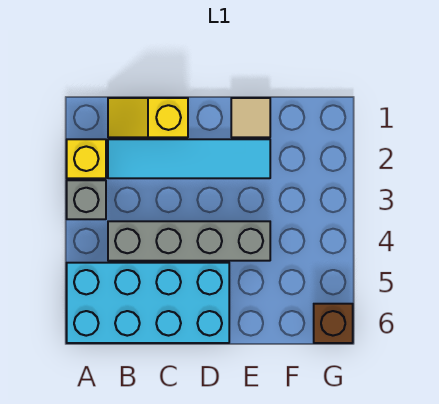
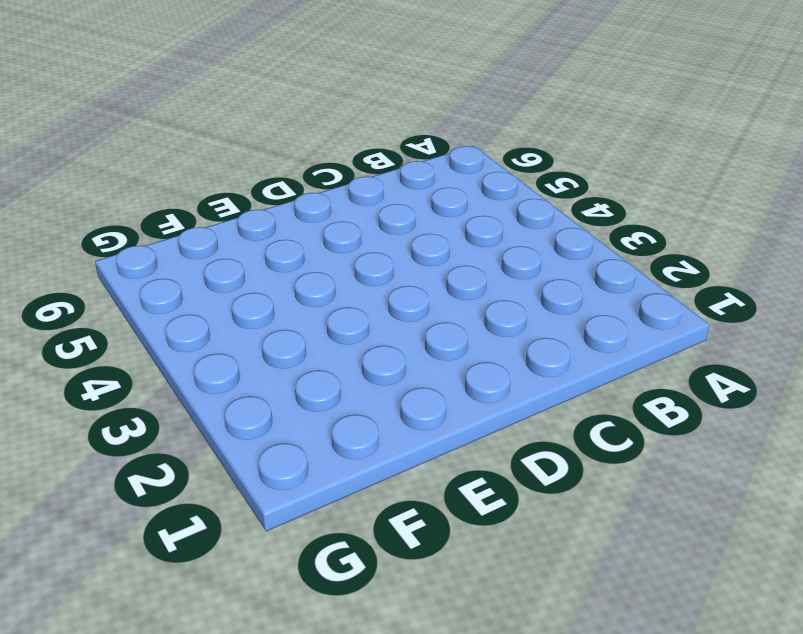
none -> yellow brick A2 level 1
none -> grey brick A3 level 1

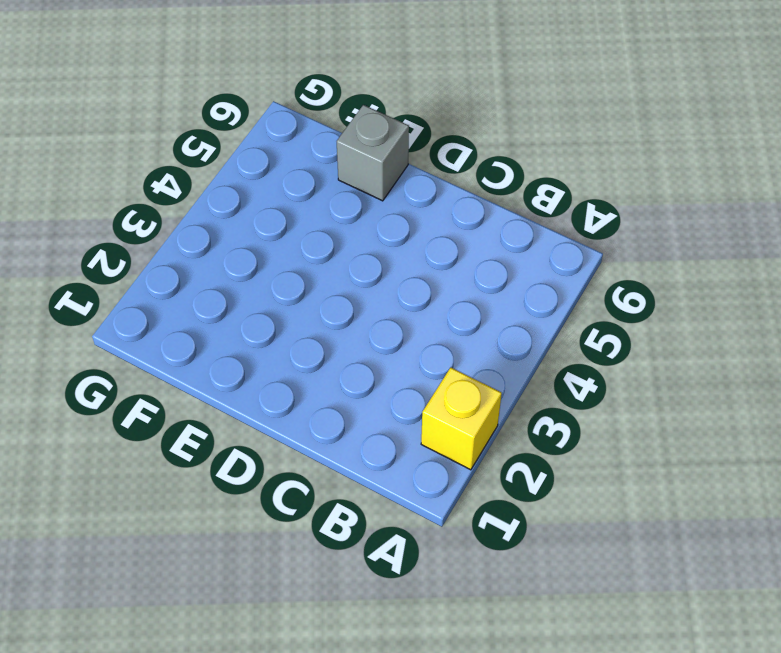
grey brick E6 level 1 -> grey brick A3 level 1
none -> cyan brick A5:D6 level 1
none -> yellow slope B1:C1 level 1 top C

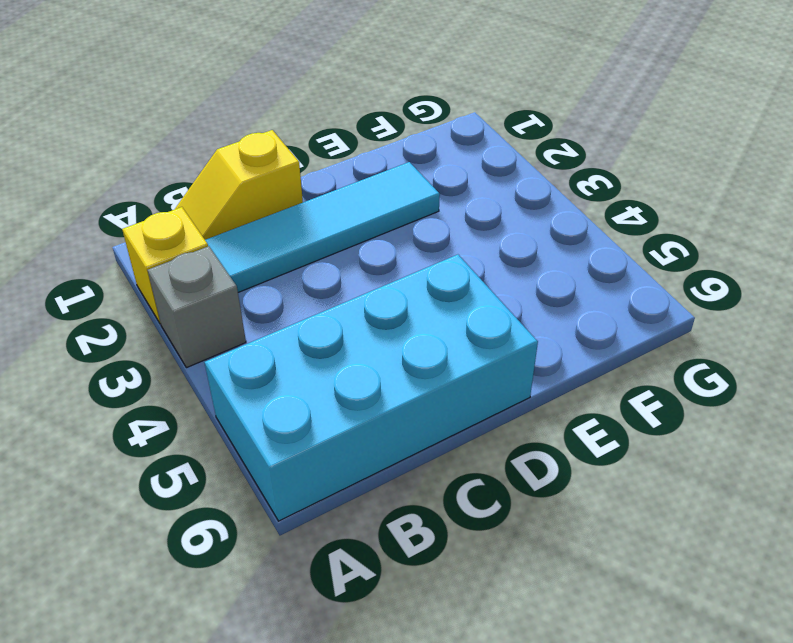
none -> grey brick B4:E4 level 1
none -> tan tile E1 level 1

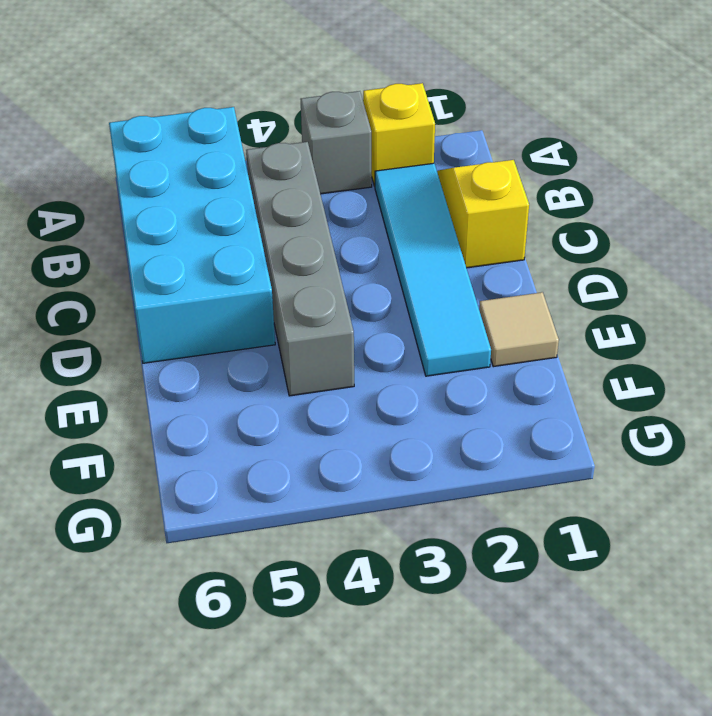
none -> brown brick G6 level 1

